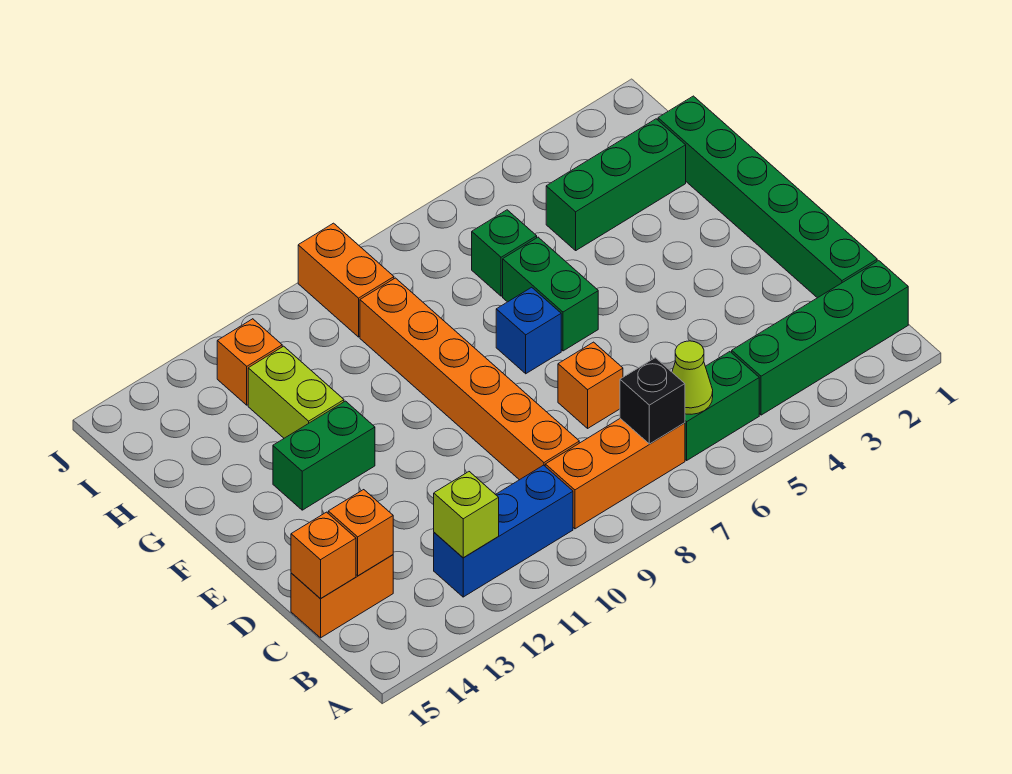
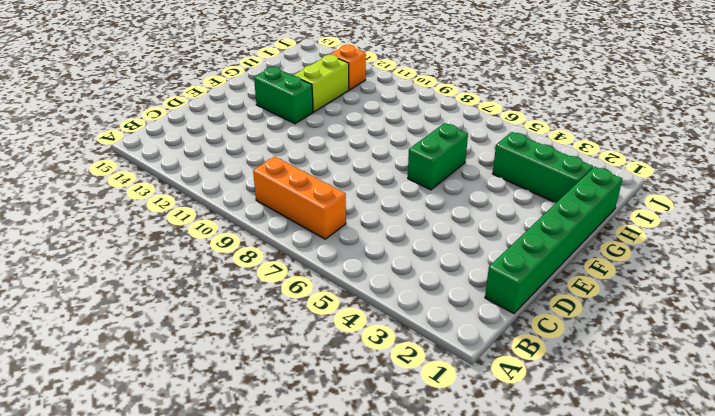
none -> green brick B1:B4 level 1
none -> green brick B5:B6 level 1
none -> blue brick B10:B12 level 1

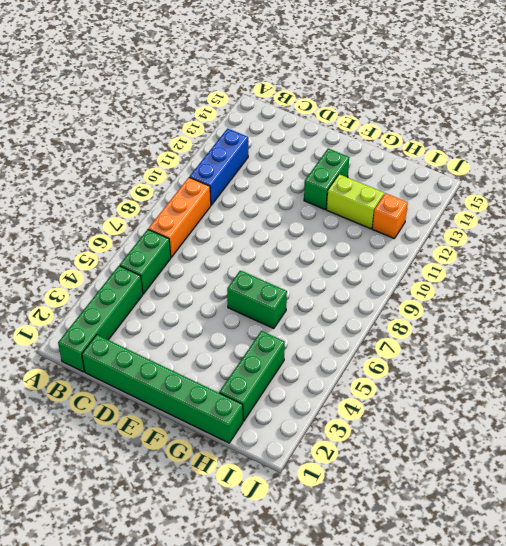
none -> orange brick C9:H9 level 1
none -> orange brick C14:C15 level 1
none -> orange brick D7 level 1

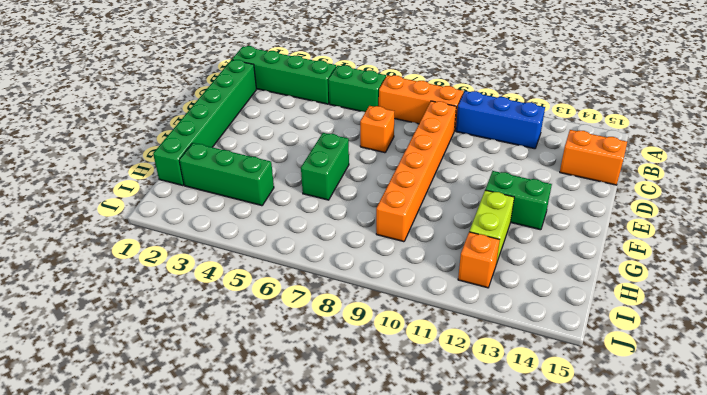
none -> blue brick F7 level 1
none -> green brick H6 level 1
none -> orange brick I9:J9 level 1

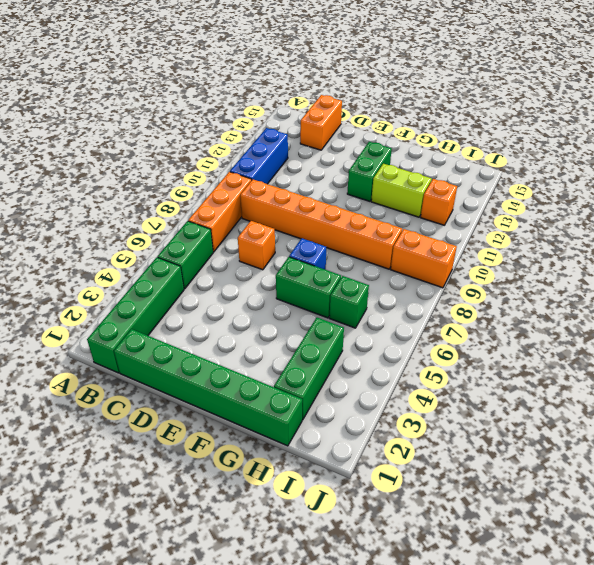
none -> lime cone B6 level 2
none -> black brick B7 level 2
none -> lime brick B12 level 2

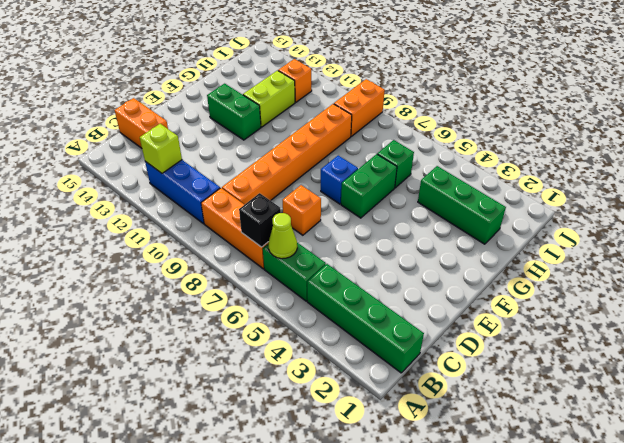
none -> green brick C1:H1 level 1
none -> orange brick C14 level 2
none -> orange brick C15 level 2

